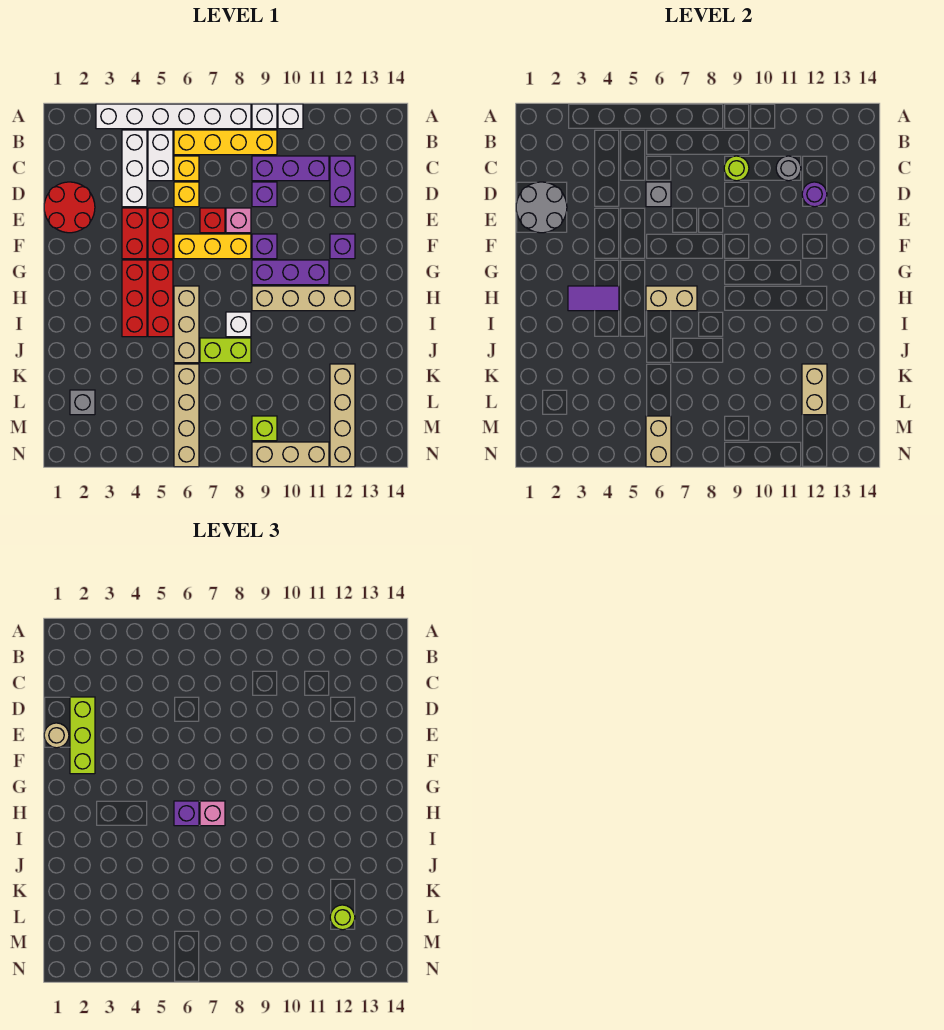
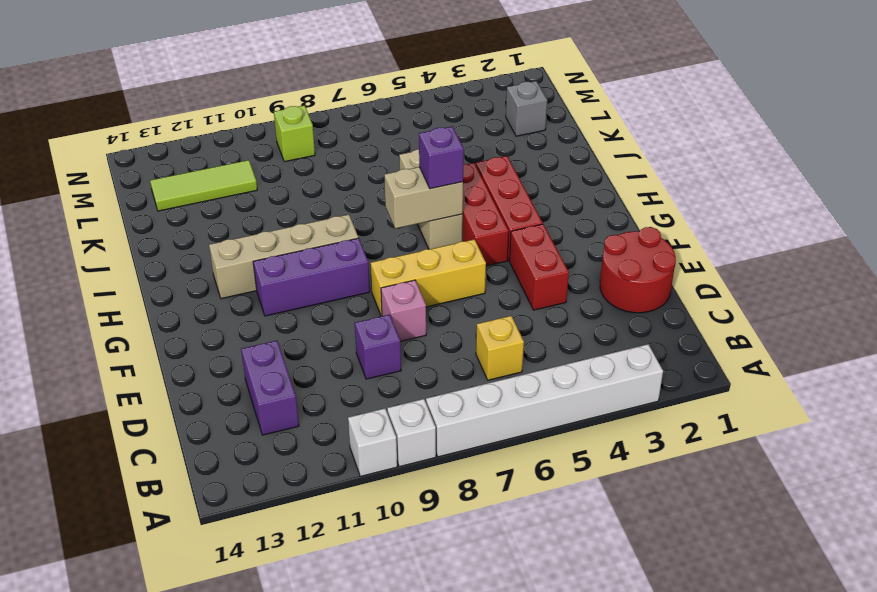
lime tile L11:L13 level 1 -> tan brick K12:N12 level 1
none -> white brick B4:D4 level 1
none -> white brick B5:C5 level 1
none -> yellow brick B6:B9 level 1
none -> purple brick C9:C11 level 1

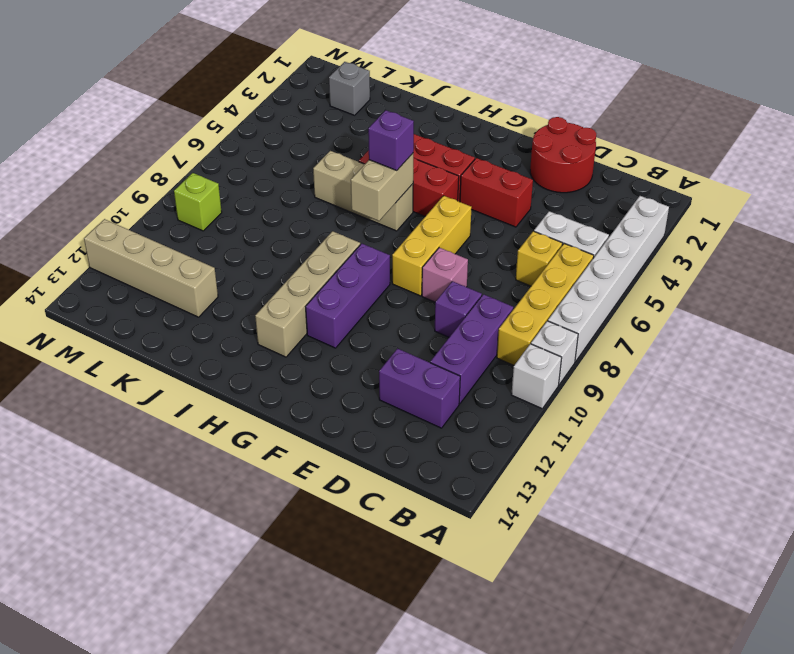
none -> white brick B4:D4 level 1
none -> yellow brick D6 level 1
none -> red brick E5:F5 level 1
none -> red brick E7 level 1

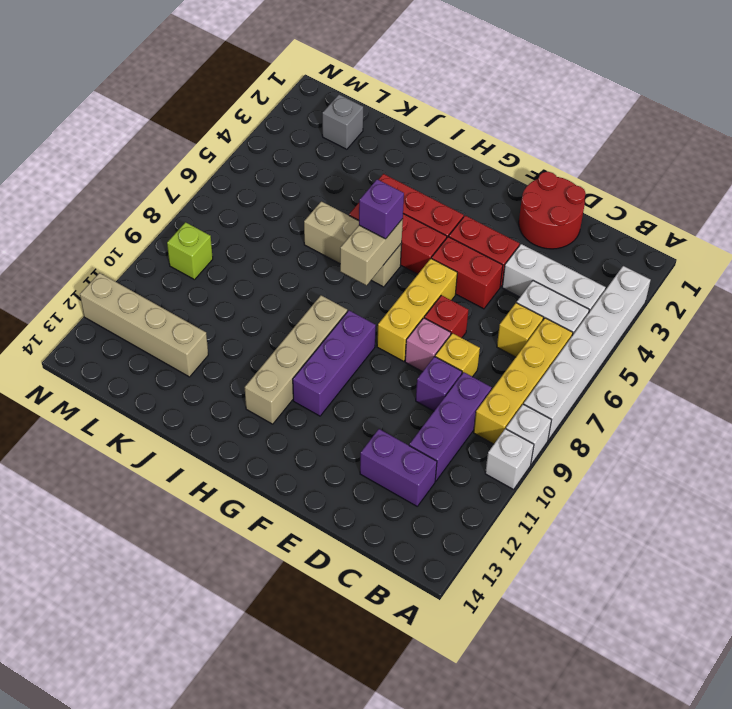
yellow brick D8 level 1 -> yellow brick D6 level 1
none -> purple brick F9 level 1
none -> purple brick F12 level 1
none -> white brick I8 level 1
none -> lime brick J7:J8 level 1

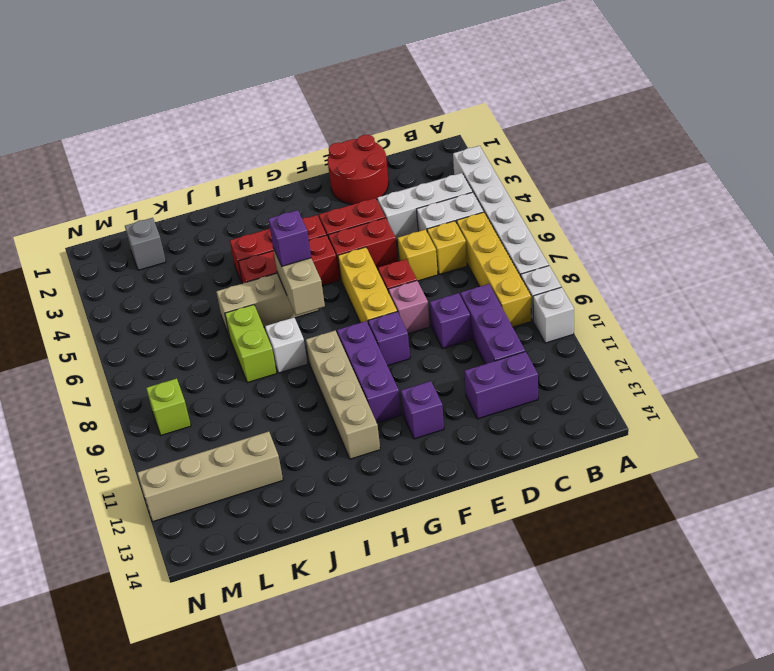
none -> tan brick K6:N6 level 1
none -> tan brick N9:N11 level 1
none -> lime round brick C9 level 2
none -> grey round brick C11 level 2

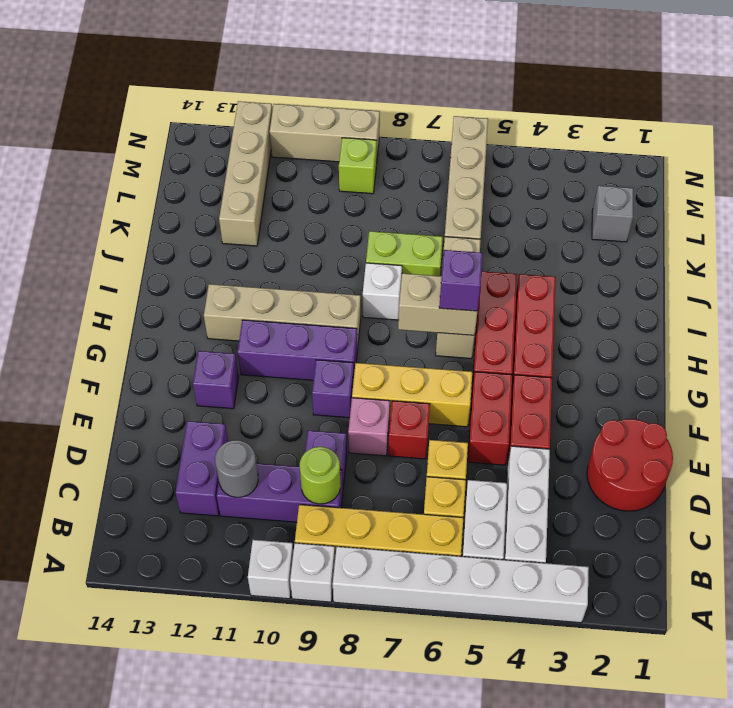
none -> grey round brick D1:E2 level 2
none -> grey brick D6 level 2
none -> purple round brick D12 level 2
none -> purple tile H3:H4 level 2

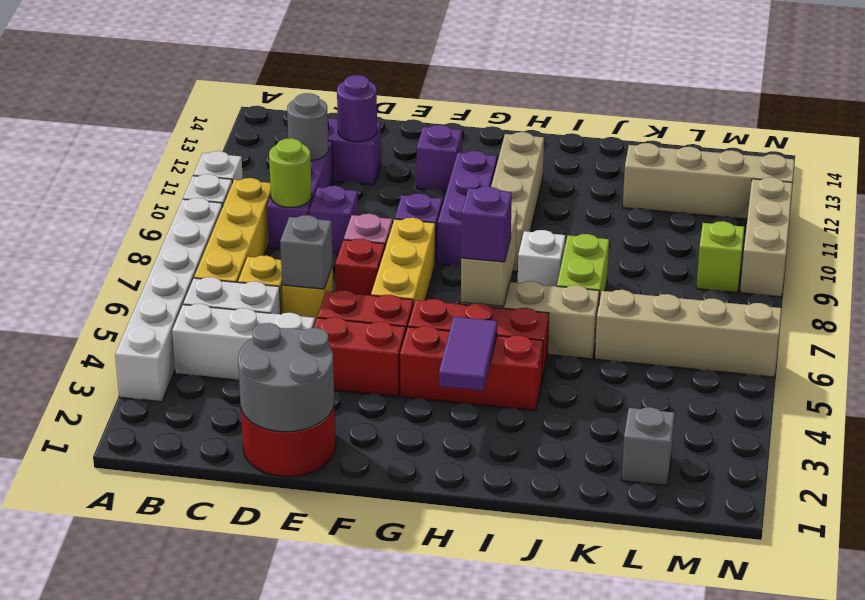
none -> tan brick K12:L12 level 2
none -> tan brick M6:N6 level 2
none -> lime brick D2:F2 level 3
none -> tan round brick E1 level 3

